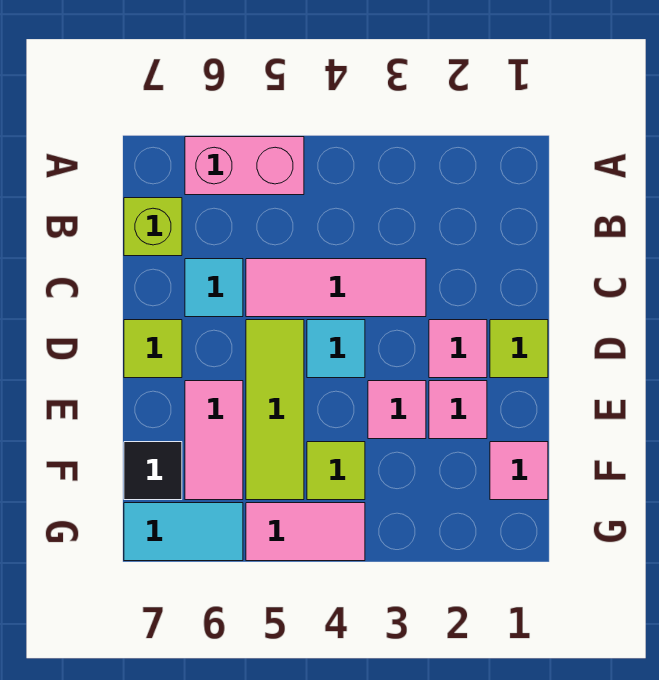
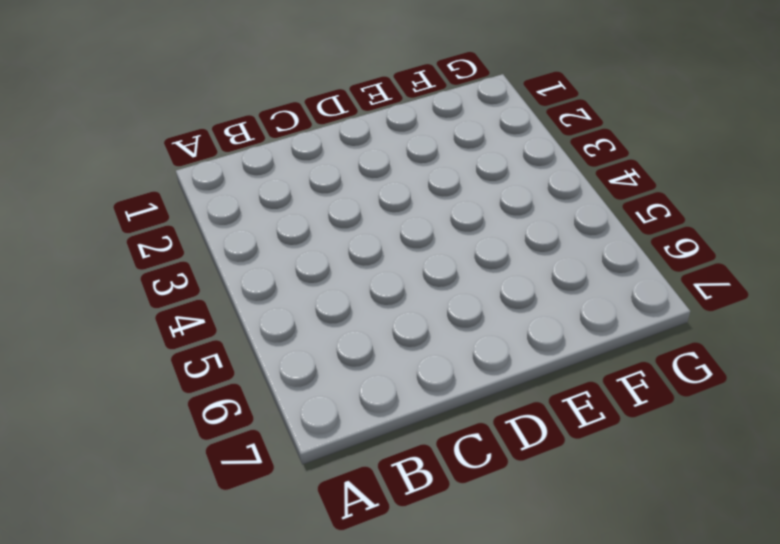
none -> pink brick A5:A6 level 1
none -> lime brick B7 level 1
none -> pink tile C3:C5 level 1

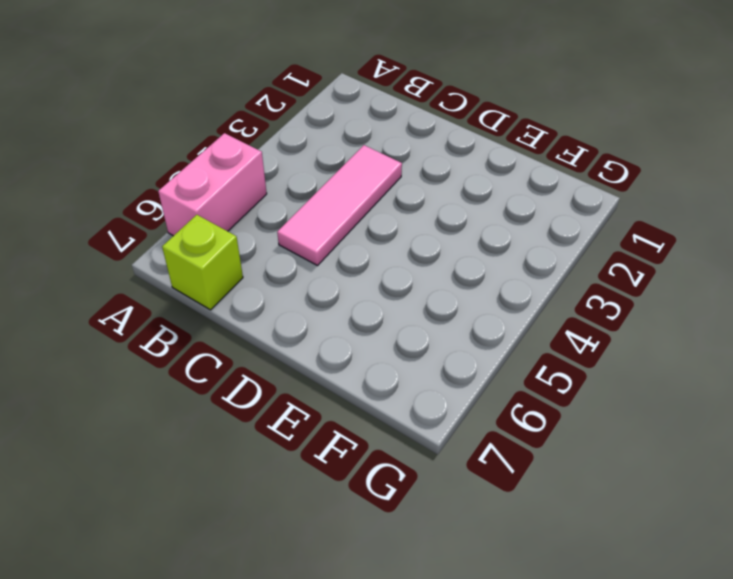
none -> cyan tile C6 level 1
none -> lime tile D1 level 1
none -> pink tile D2 level 1

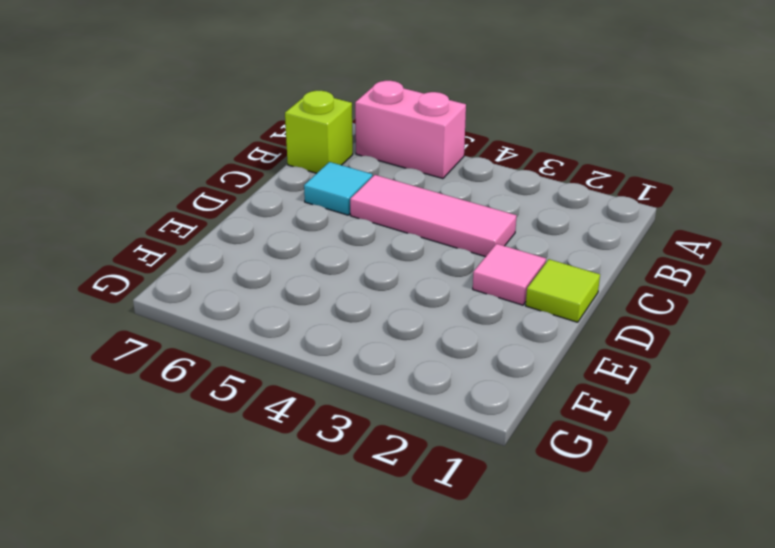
none -> cyan tile D4 level 1
none -> lime tile D5:F5 level 1
none -> lime tile D7 level 1

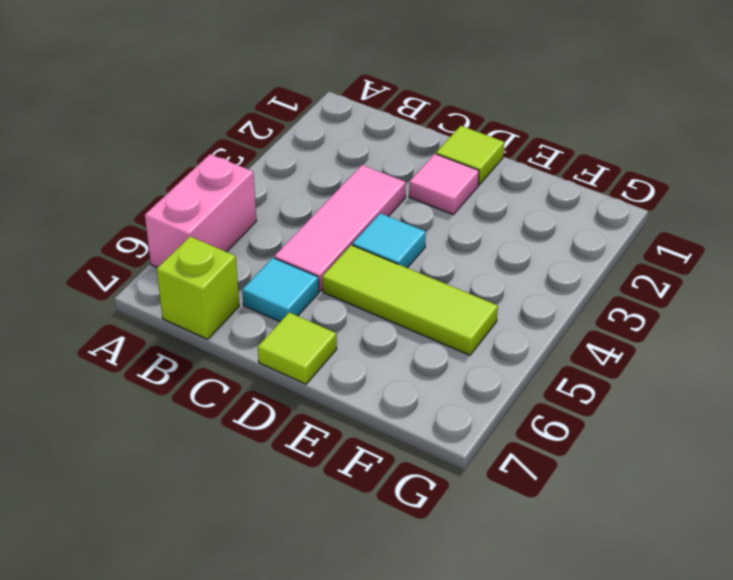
none -> pink tile E2 level 1
none -> pink tile E3 level 1
none -> pink tile E6:F6 level 1

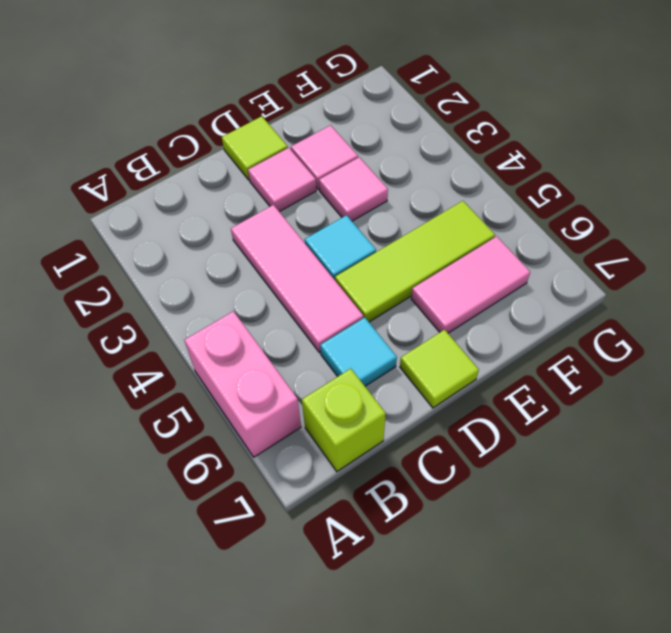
none -> pink tile F1 level 1
none -> lime tile F4 level 1
none -> black tile F7 level 1

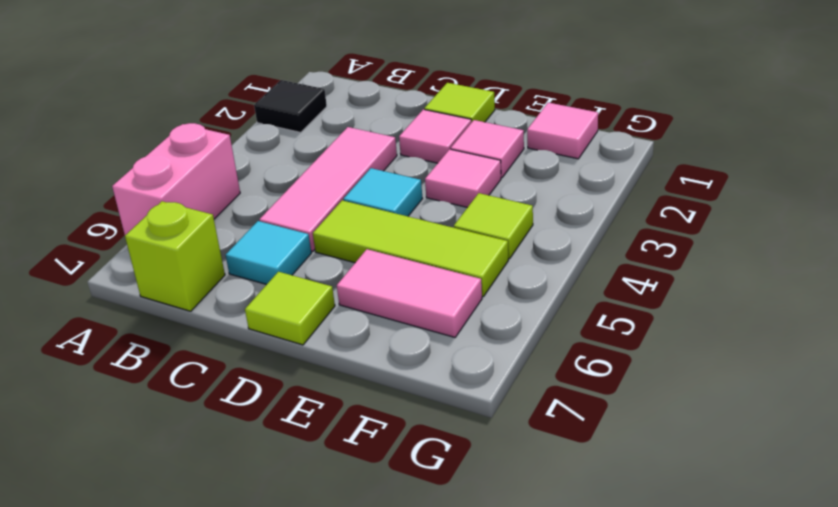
black tile A2 level 1 -> black tile F7 level 1
none -> pink tile G4:G5 level 1
none -> cyan tile G6:G7 level 1

